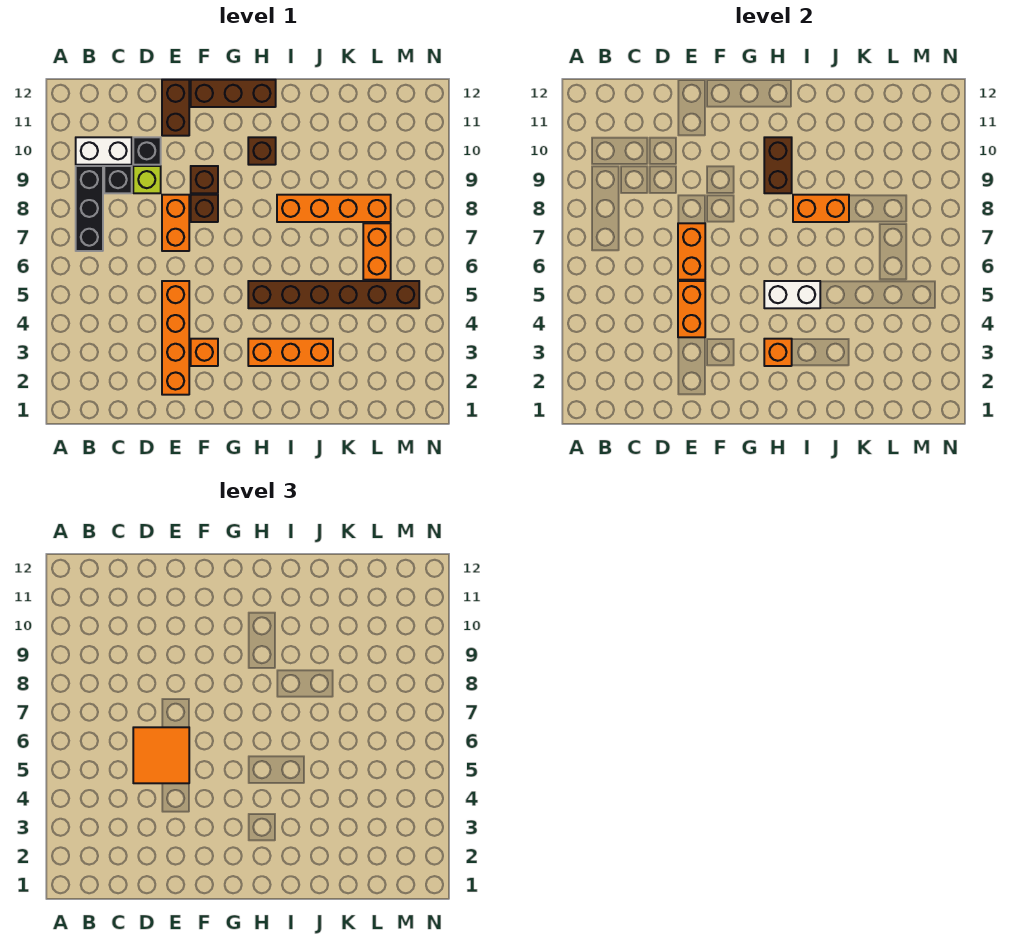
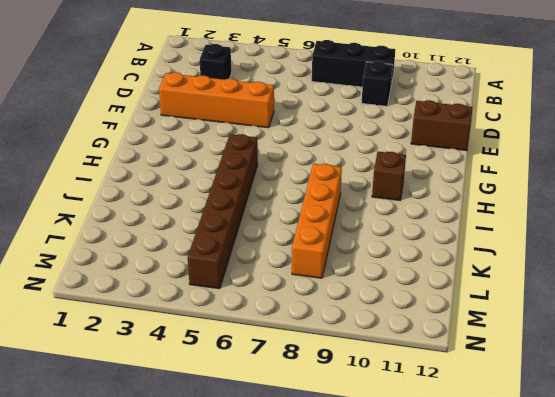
black brick C3 level 1 -> black brick D10 level 1
none -> white brick B10:C10 level 1
none -> lime brick D9 level 1
none -> orange brick E7:E8 level 1

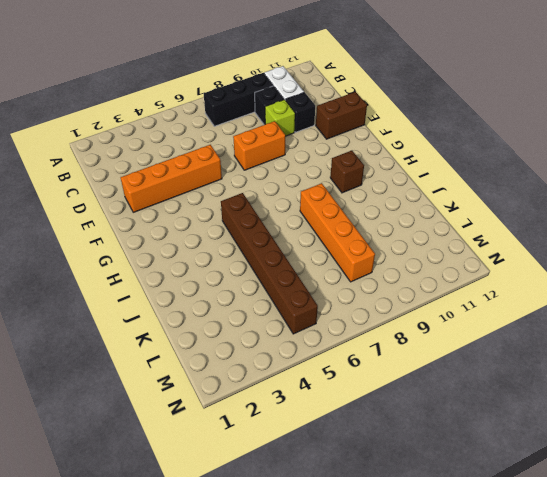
none -> orange brick F3 level 1
none -> brown brick F8 level 1
none -> brown brick F9 level 1

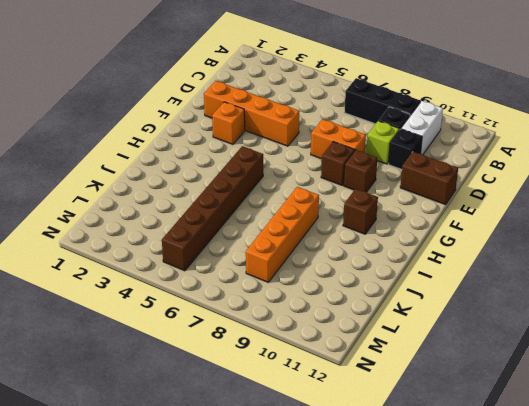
none -> brown brick F12:H12 level 1
none -> orange brick H3:J3 level 1
none -> orange brick L6:L7 level 1

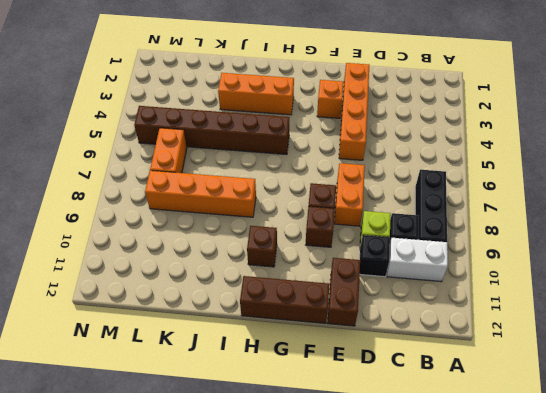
none -> orange brick E4:E5 level 2
none -> orange brick E6:E7 level 2
none -> orange brick H3 level 2

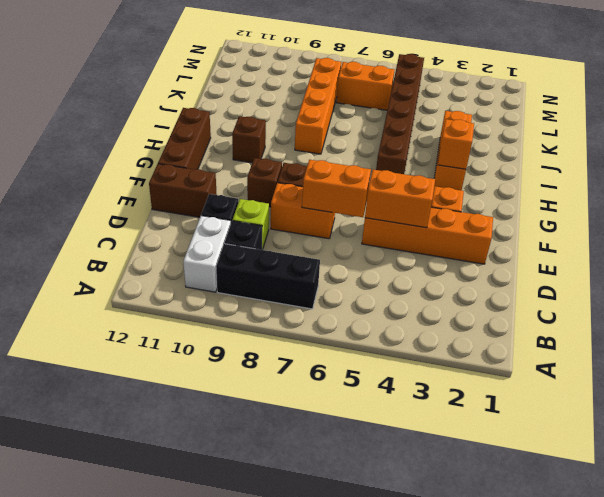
none -> white brick H5:I5 level 2
none -> brown brick H9:H10 level 2
none -> orange brick I8:J8 level 2

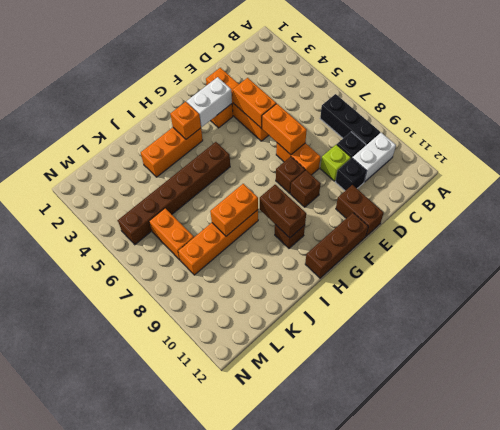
white brick F3:G3 level 2 -> white brick H5:I5 level 2
none -> orange tile D5:E6 level 3

